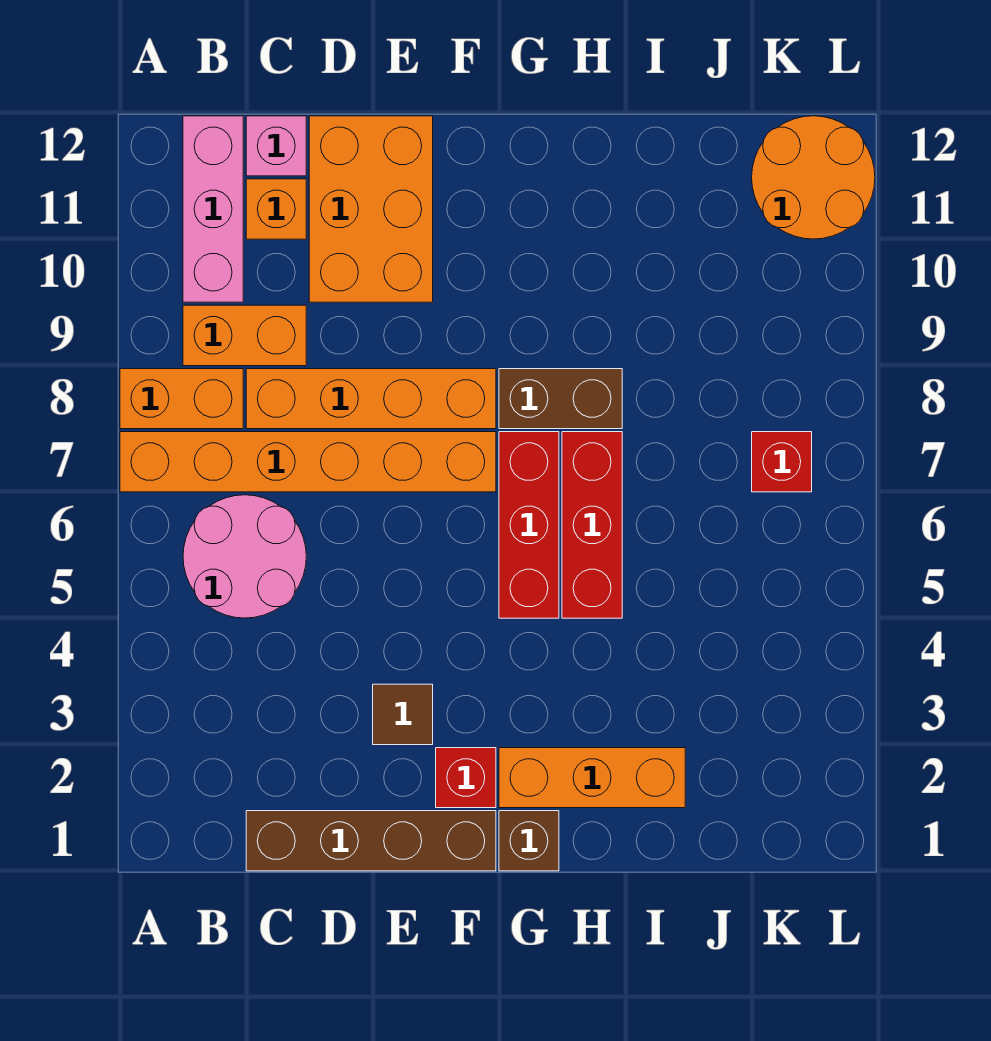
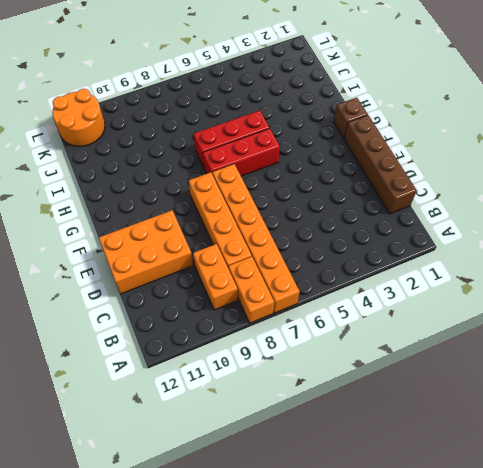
none -> pink round brick B5:C6 level 1
none -> pink brick B10:B12 level 1
none -> orange brick C11 level 1

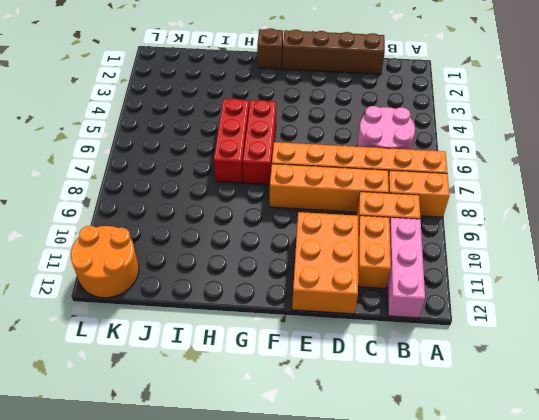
orange brick C10:C11 level 1 -> orange brick C11 level 1
none -> pink brick C12 level 1
none -> brown tile E3 level 1
none -> red brick F2 level 1

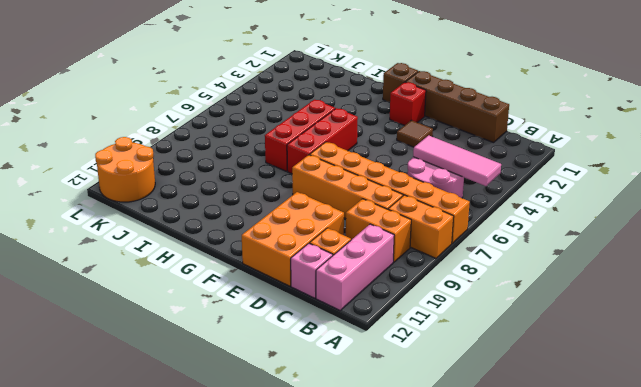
pink tile A5:C5 level 2 -> none
none -> orange brick G2:I2 level 1
none -> brown brick G8:H8 level 1
none -> red brick K7 level 1

